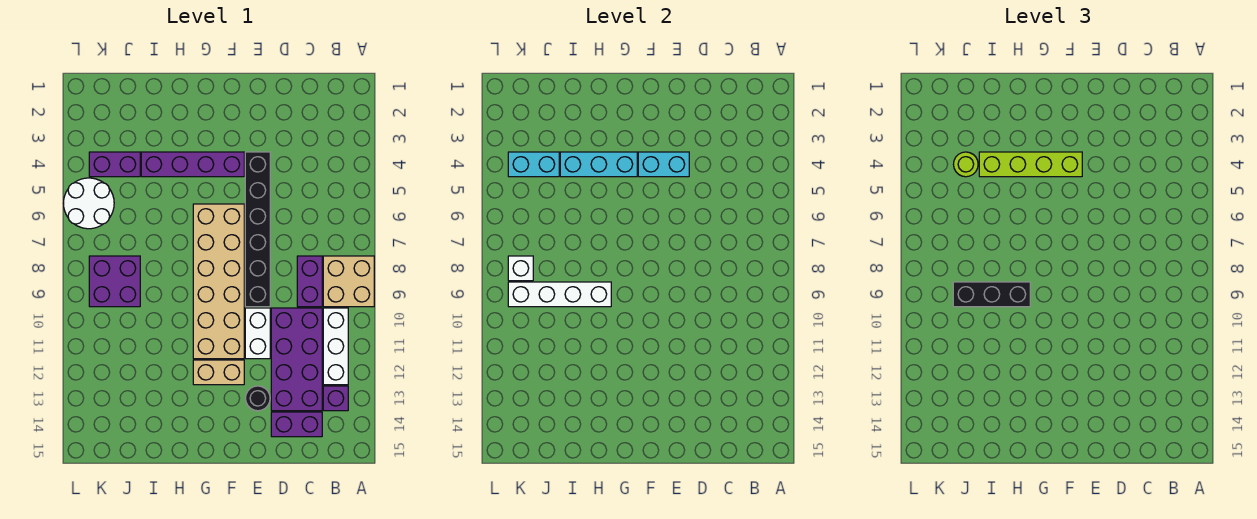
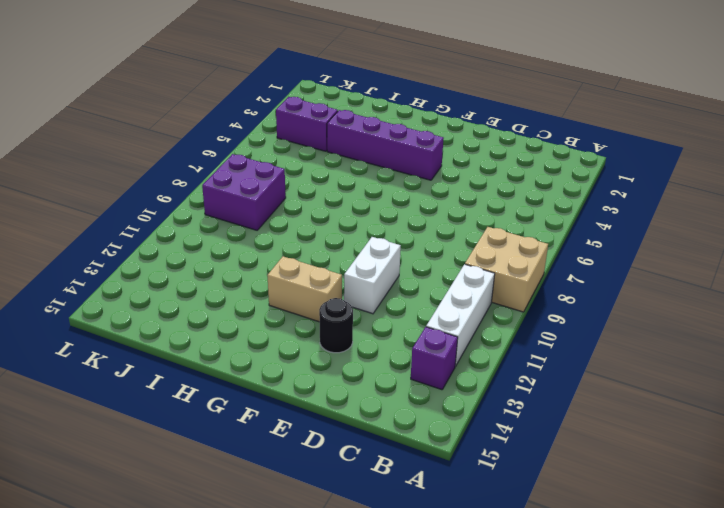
none -> purple brick C8:C9 level 1
none -> purple brick C10:D13 level 1
none -> purple brick C14:D14 level 1

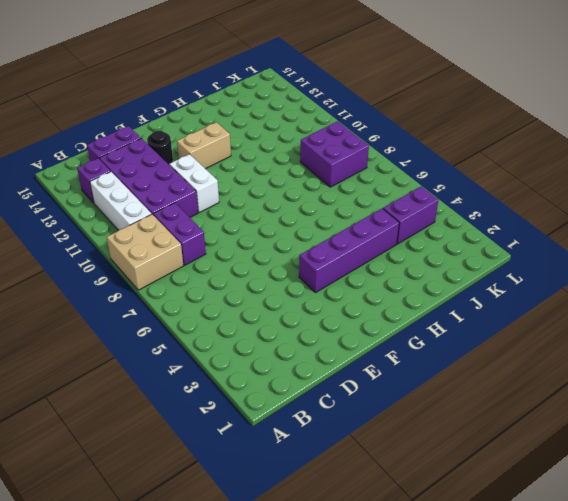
none -> black brick E4:E9 level 1
none -> tan brick F6:G11 level 1
none -> white round brick K5:L6 level 1

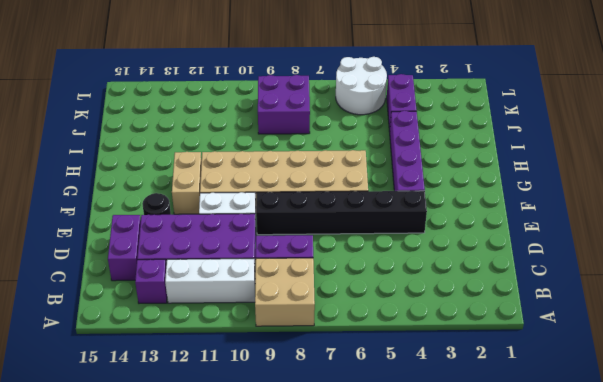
none -> cyan brick E4:F4 level 2
none -> cyan brick G4:I4 level 2
none -> white brick H9:K9 level 2

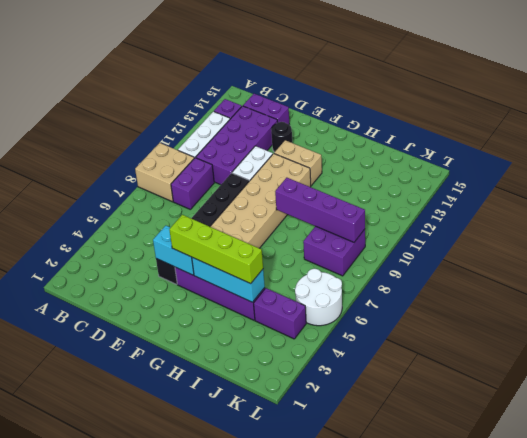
purple brick H9:K9 level 2 -> white brick H9:K9 level 2
none -> cyan brick J4:K4 level 2
none -> white brick K8 level 2
none -> black brick H9:J9 level 3

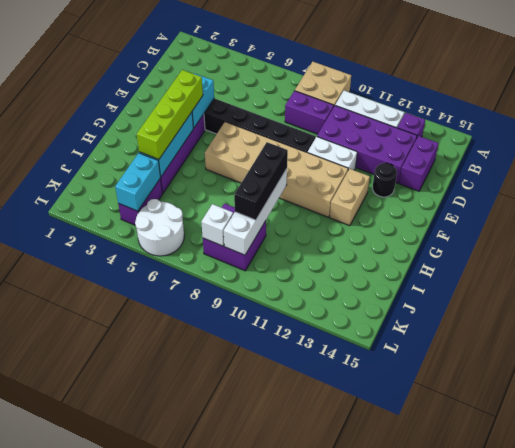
none -> lime round brick J4 level 3

